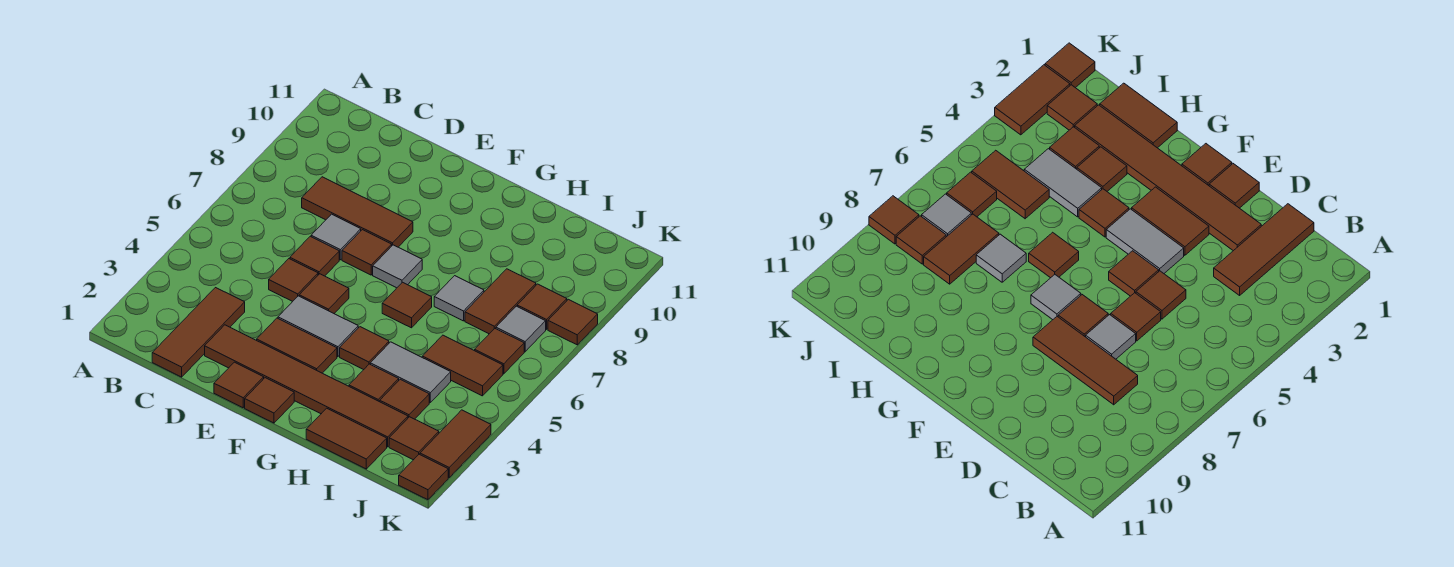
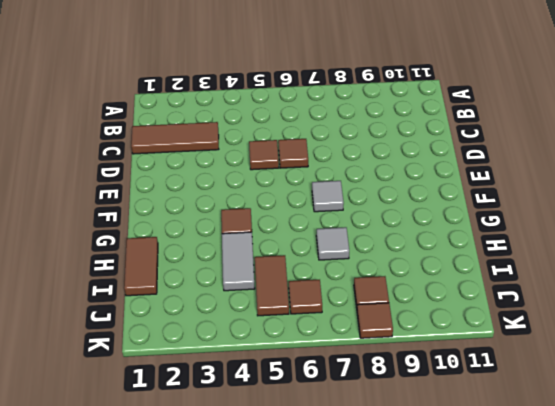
none -> brown tile C8:E8 level 1
none -> brown tile D2:I2 level 1
none -> grey tile D7 level 1

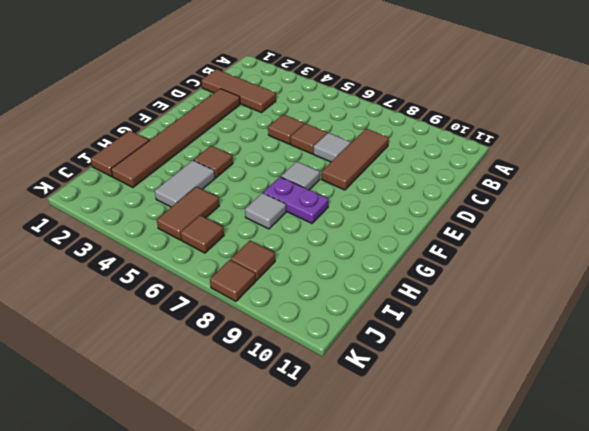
purple plate G7:G8 level 1 -> none
none -> brown tile E1 level 1
none -> brown tile E3:F3 level 1
none -> grey tile E4:F4 level 1

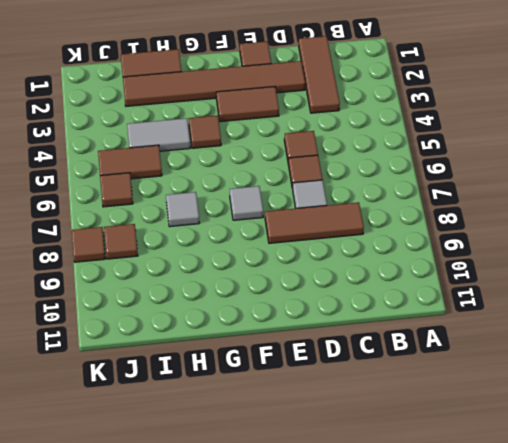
none -> grey tile E4:F4 level 1
none -> brown tile E5 level 1
none -> brown tile E7 level 1

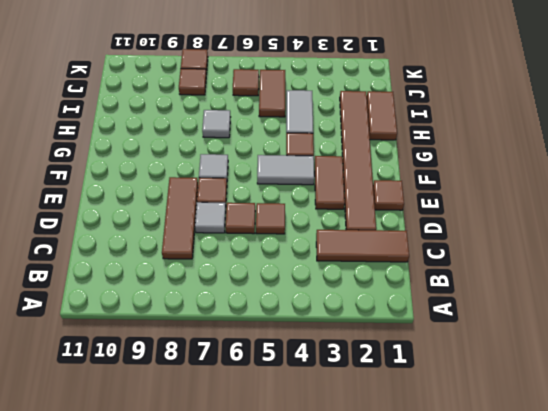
grey tile F4:F5 level 1 -> grey tile E4:F4 level 1
none -> brown tile E5 level 1
none -> brown tile F1 level 1
none -> brown tile G6 level 1

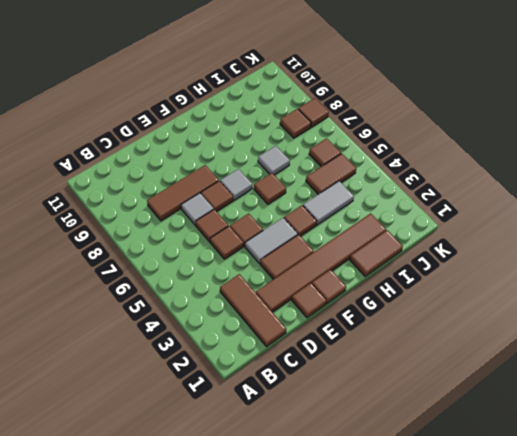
none -> brown tile H3 level 1
none -> brown tile I3 level 1
none -> brown tile I7:I8 level 1

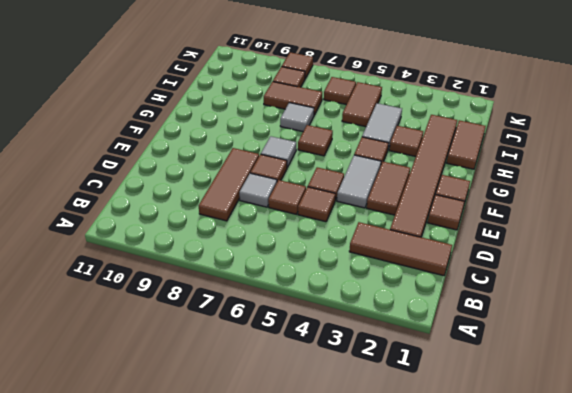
none -> brown tile I3 level 1
none -> brown tile J2 level 1
none -> grey tile J7 level 1

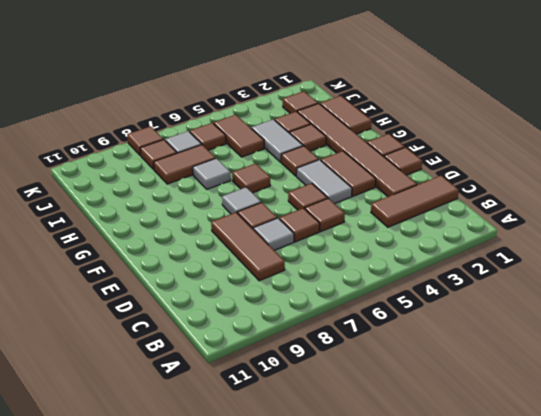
none -> brown tile K1 level 1
none -> brown tile K2:K3 level 1

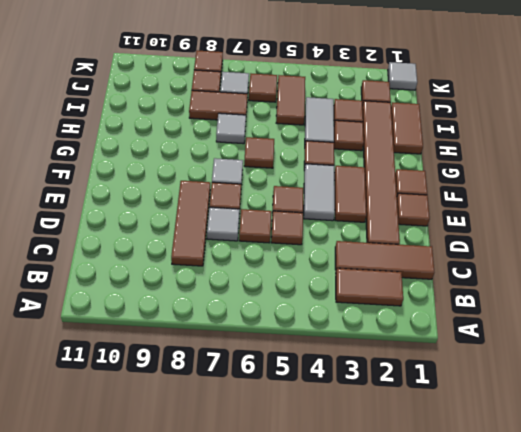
brown tile B2:B3 level 1 -> brown tile K2:K3 level 1
grey tile K1 level 1 -> brown tile K1 level 1

